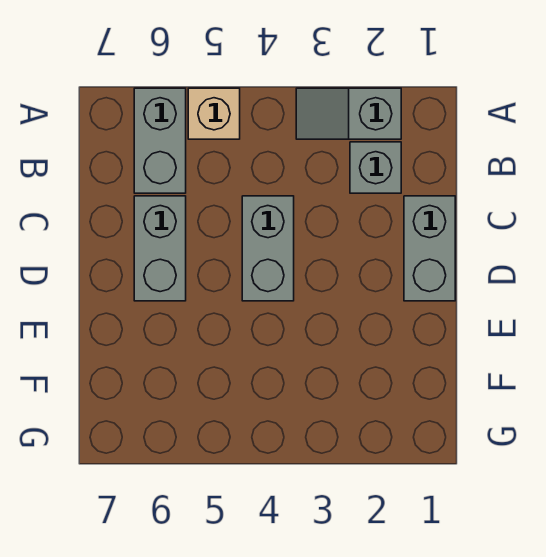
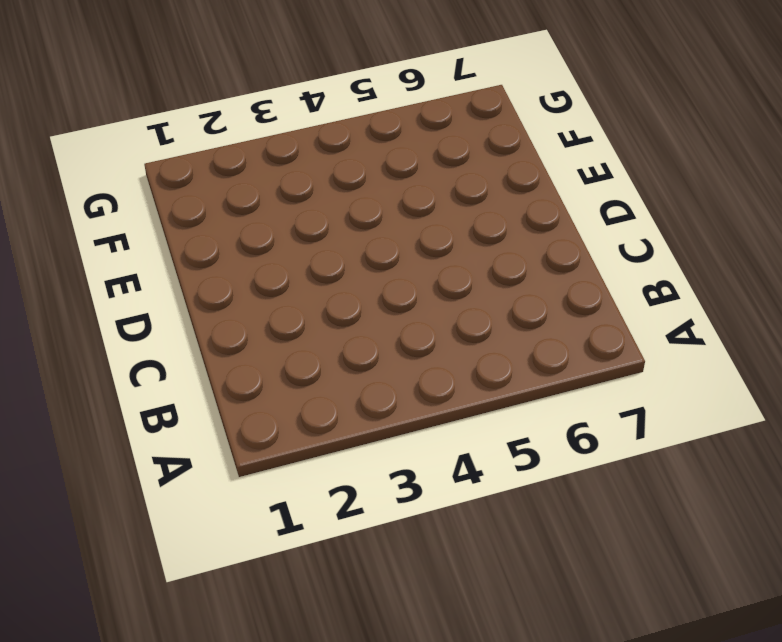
none -> grey slope A2:A3 level 1 top 2
none -> tan brick A5 level 1

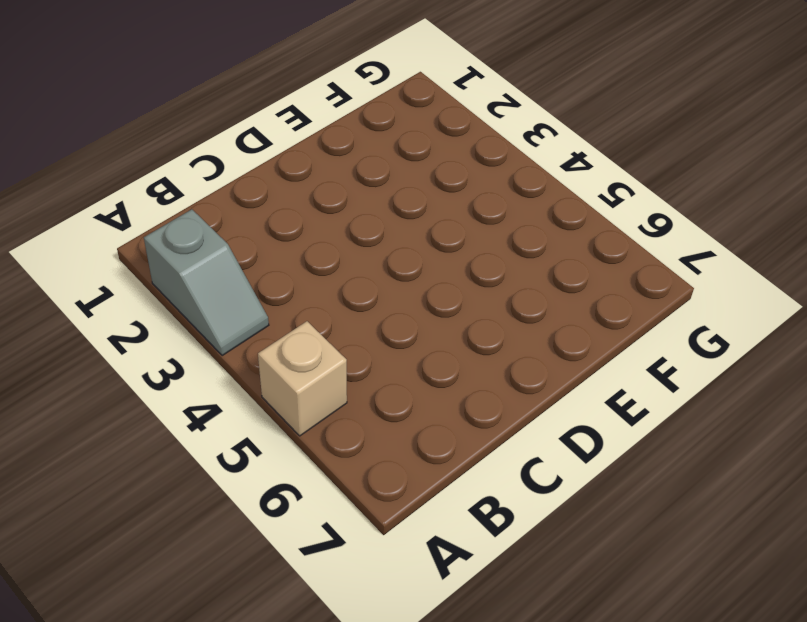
none -> grey brick A6:B6 level 1
none -> grey brick B2 level 1

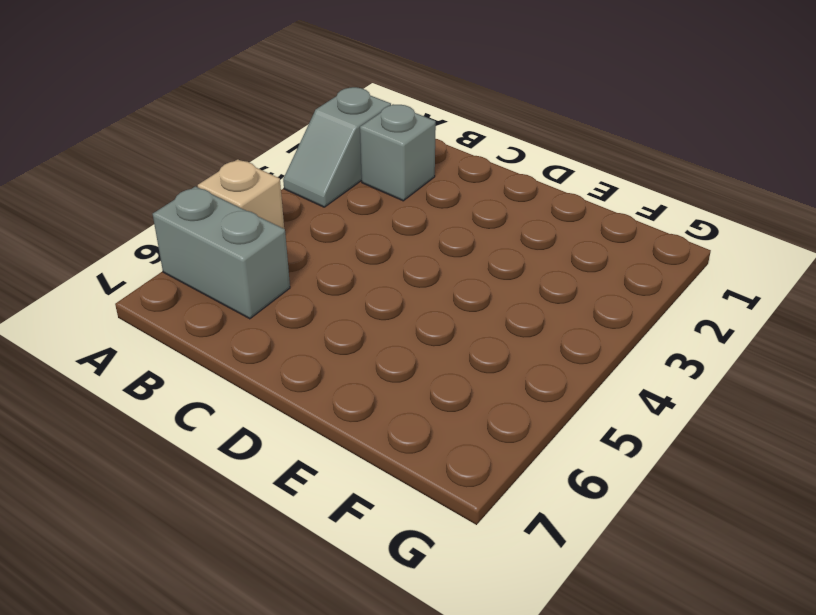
none -> grey brick C1:D1 level 1
none -> grey brick C4:D4 level 1

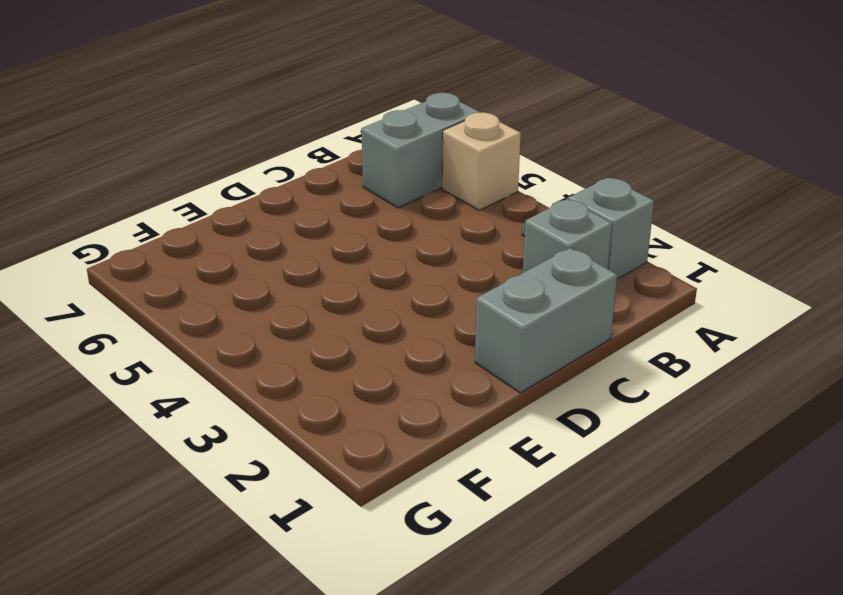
none -> grey brick C4:D4 level 1
none -> grey brick C6:D6 level 1

